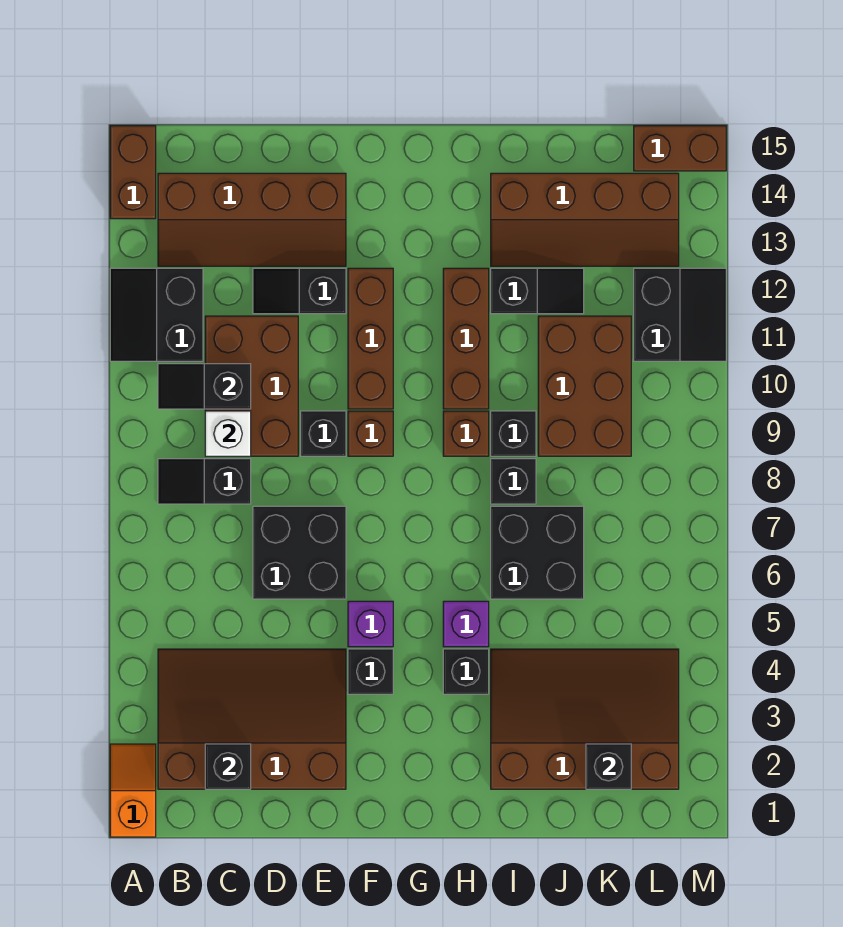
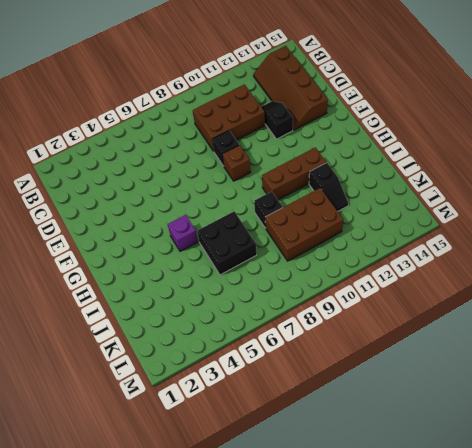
none -> orange slope A1:A2 level 1 top 1
none -> black slope A11:B12 level 1 top B
none -> brown brick A14:A15 level 1
none -> brown slope B2:E4 level 1 top 2

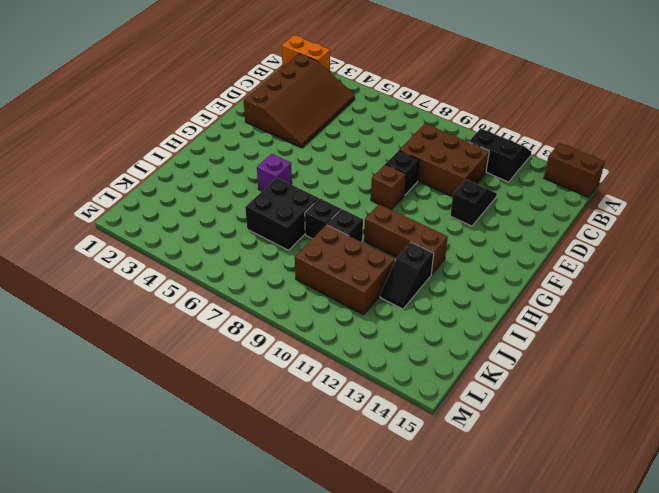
orange brick A1:A2 level 1 -> orange slope A1:A2 level 1 top 1
none -> black slope B8:C8 level 1 top C
none -> brown slope B13:E14 level 1 top 14
none -> black brick D6:E7 level 1
none -> black brick F4 level 1

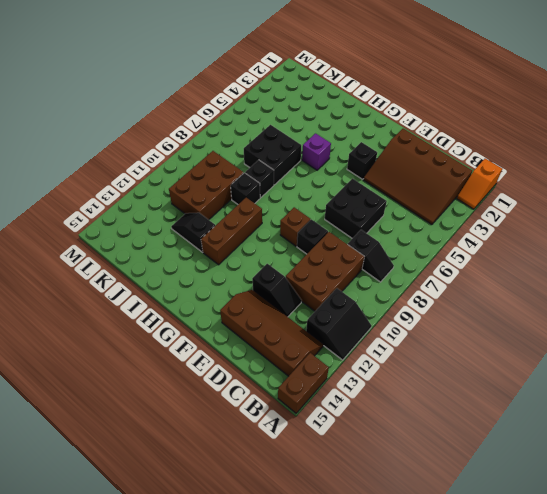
none -> purple brick F5 level 1
none -> brown brick F10:F12 level 1
none -> black brick H4 level 1
none -> brown brick H9 level 1

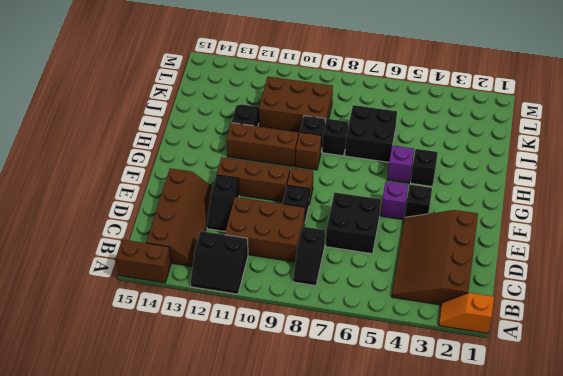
none -> brown slope I2:L4 level 1 top 2
none -> brown slope I13:L14 level 1 top 14
none -> black slope L11:M12 level 1 top L
none -> brown brick L15:M15 level 1

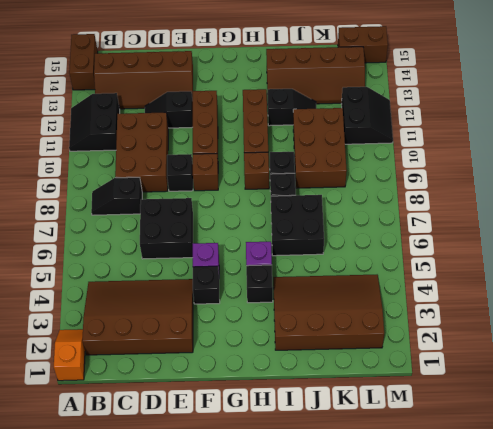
none -> black slope B10:C10 level 2 top C
none -> black brick C2 level 2
none -> white brick C9 level 2
none -> black brick K2 level 2

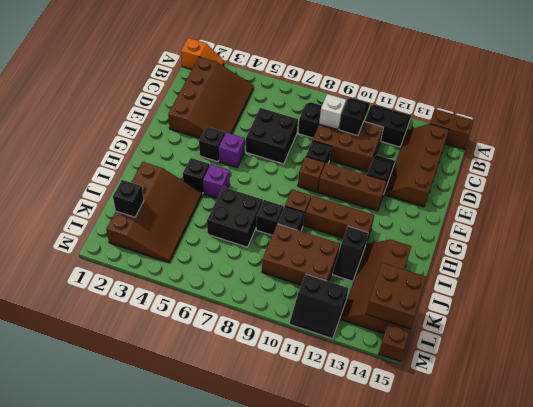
brown brick K14:L15 level 2 -> none
none -> black brick C2 level 2

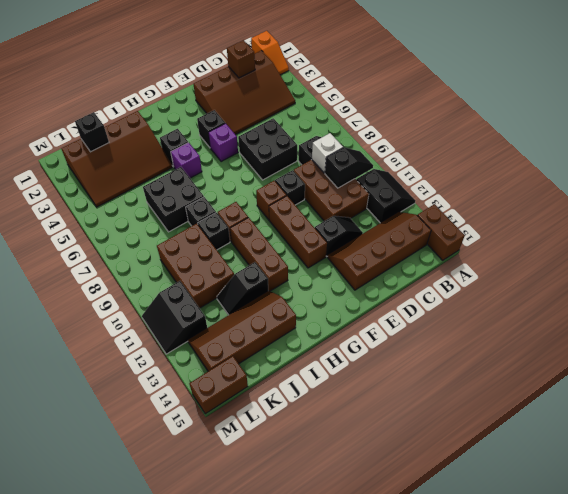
brown brick C2 level 2 -> black brick C2 level 2

